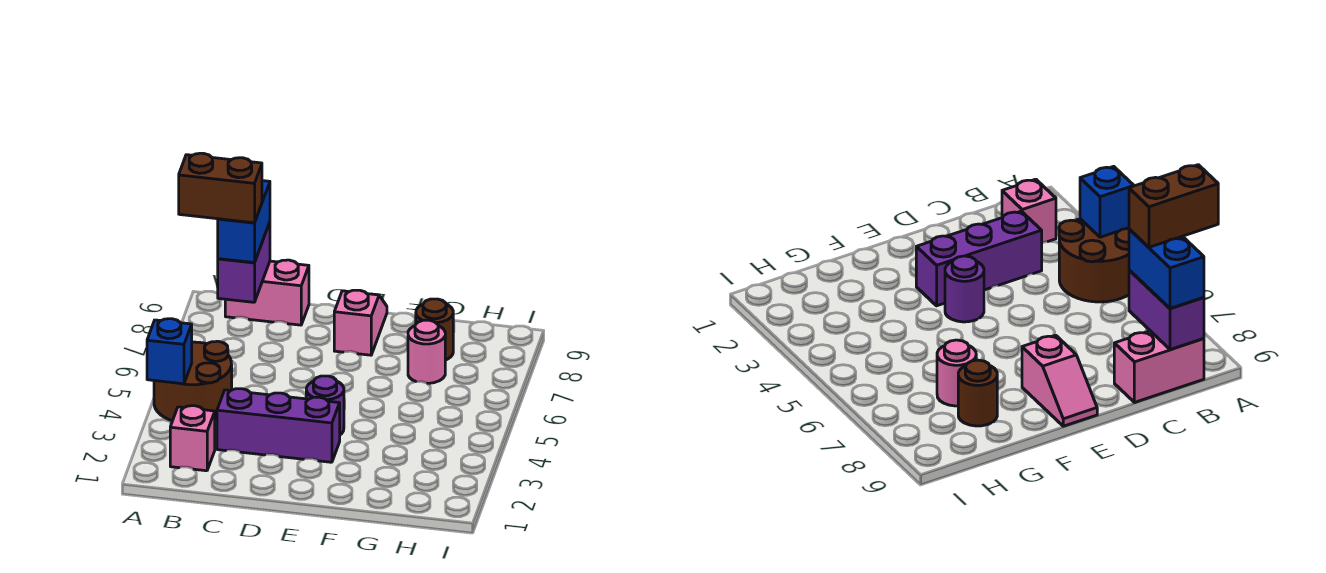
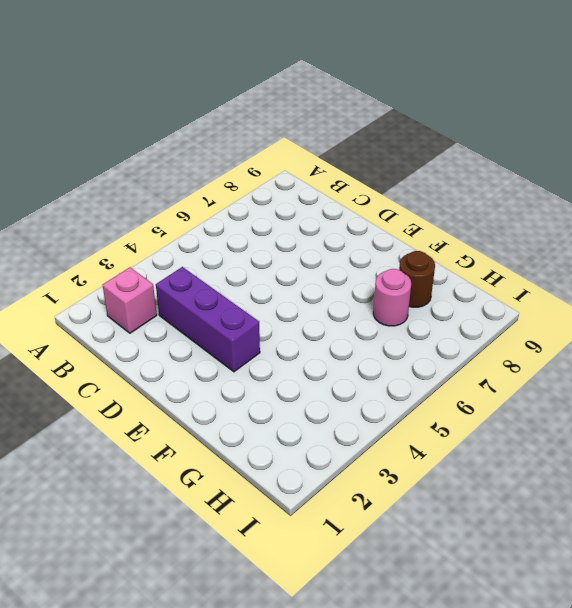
none -> brown round brick A4:B5 level 1
none -> pink brick B9:C9 level 1
none -> purple round brick E4 level 1

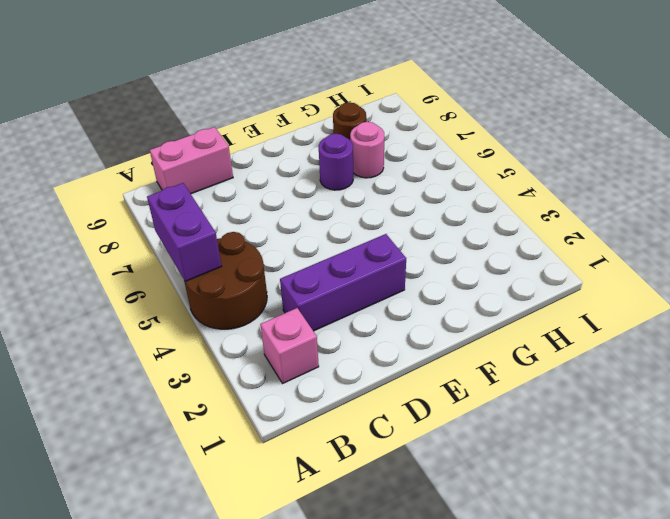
purple brick A5:A6 level 2 -> purple brick B8:B9 level 2
purple round brick F7 level 1 -> purple round brick E4 level 1
none -> pink slope E8:E9 level 1 top 8
none -> blue brick A4 level 2
none -> blue brick B8:B9 level 3

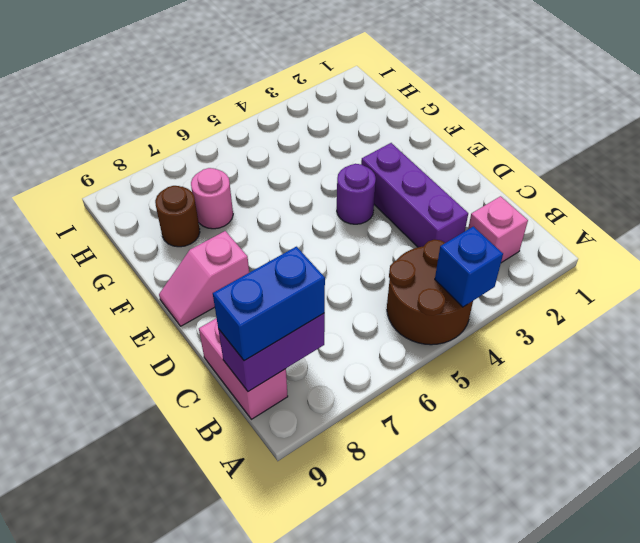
none -> brown brick A8:B8 level 4

